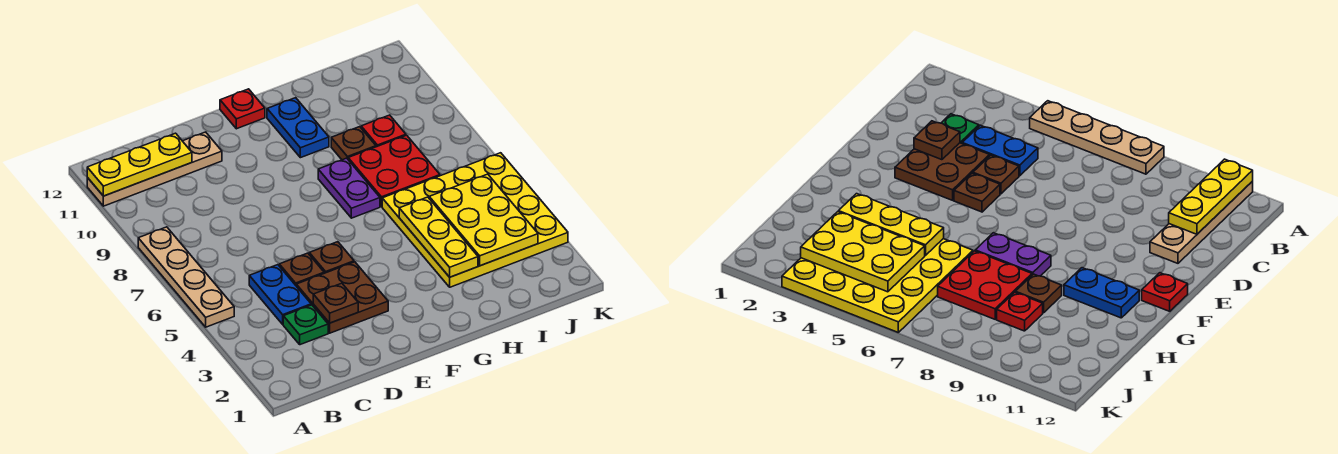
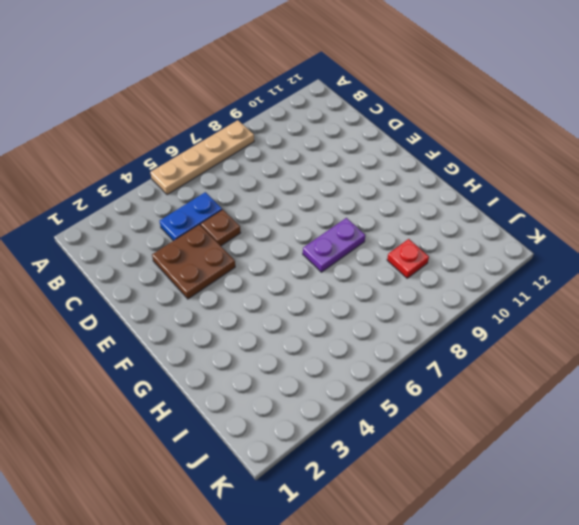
none -> tan plate A11:D11 level 1
none -> green plate C3 level 1
none -> brown plate E5 level 1

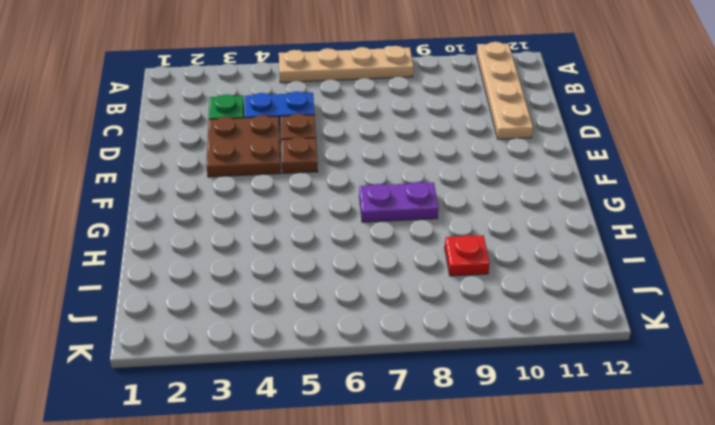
none -> red plate F12 level 1
none -> blue plate G10:G11 level 1
none -> yellow plate H3:K6 level 1

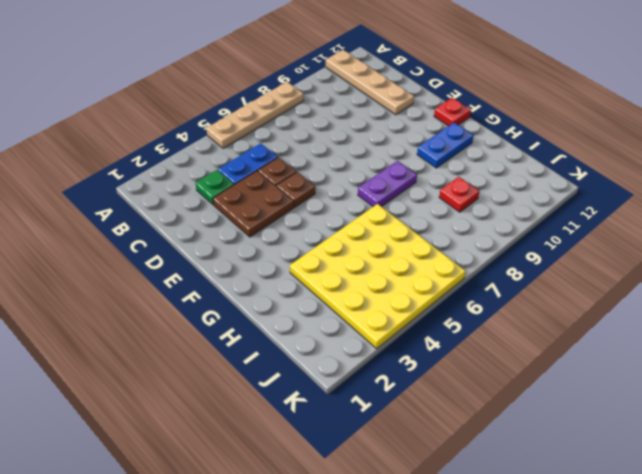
none -> red plate H7:I8 level 1
none -> brown plate H9 level 1
none -> yellow plate A11:C11 level 2

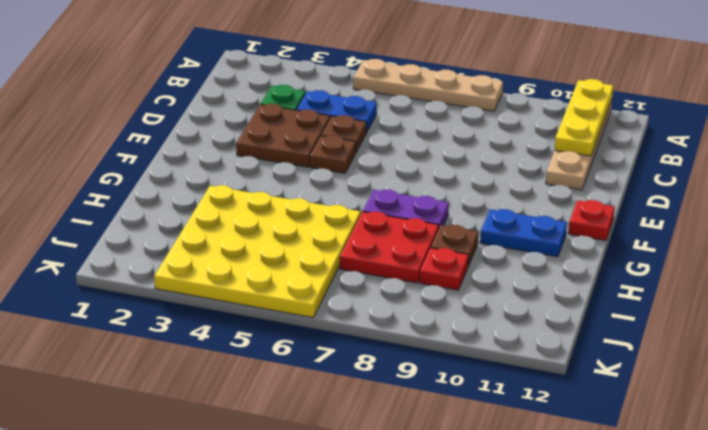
none -> brown plate D3 level 2
none -> yellow plate H3:H5 level 2
none -> yellow plate I3:J5 level 2

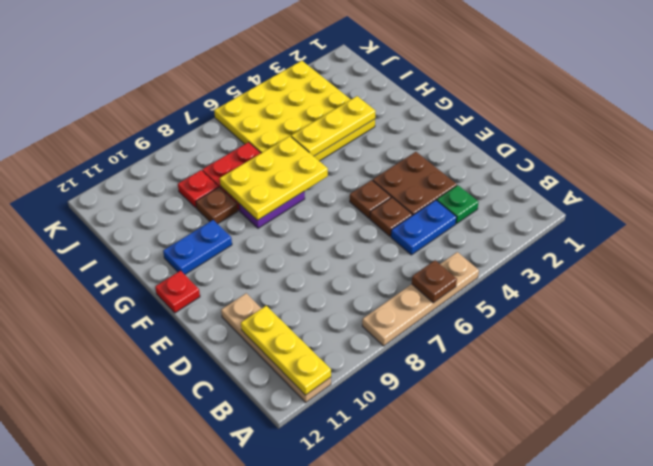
brown plate A6 level 2 -> brown plate D3 level 2
yellow plate G6:H8 level 2 -> yellow plate I3:J5 level 2

